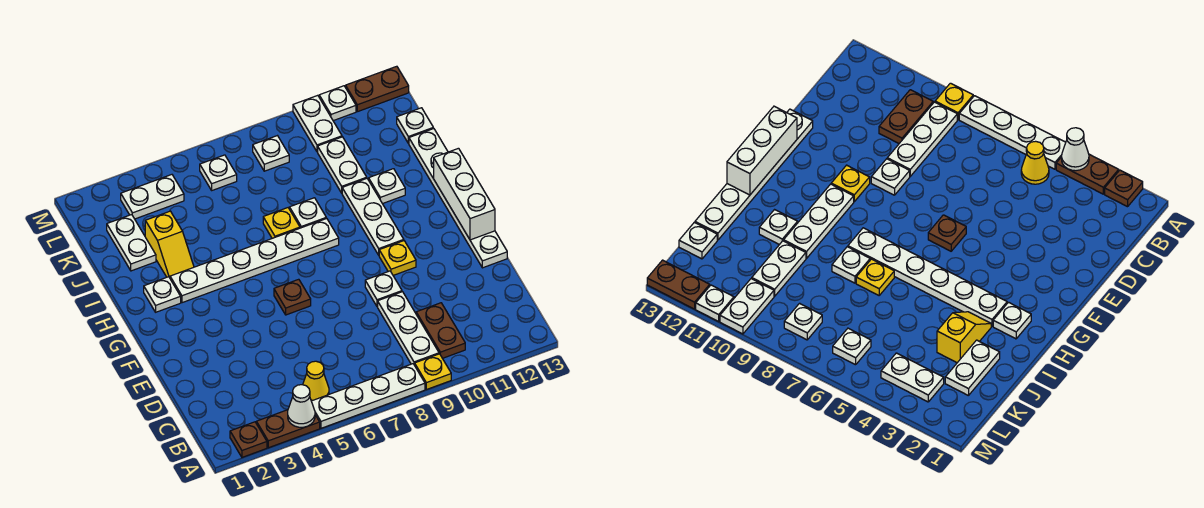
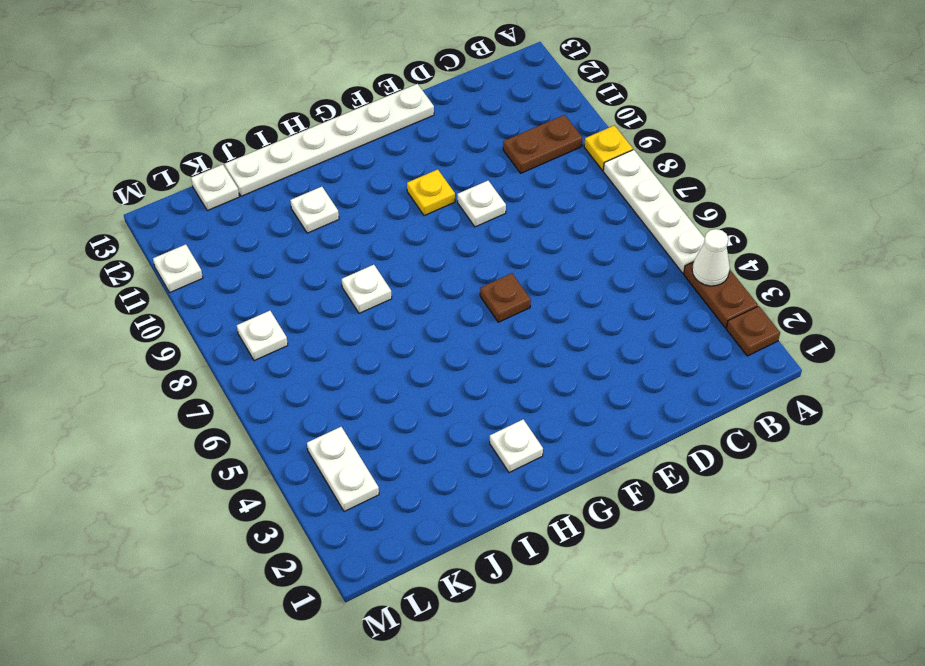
none -> yellow cone B5 level 1
none -> white plate B9:D9 level 1
none -> white plate G10:I10 level 1

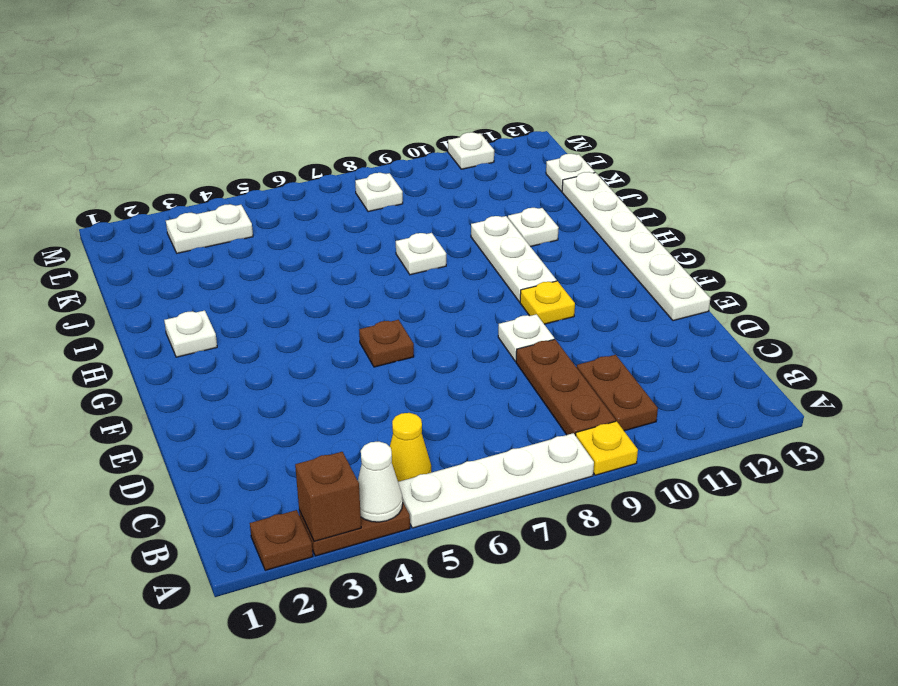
brown brick A3 level 2 -> none
brown plate B9:D9 level 1 -> white plate B9:D9 level 1
none -> white plate H3:H8 level 1
none -> yellow slope I3:J3 level 1 top J
none -> yellow plate I7 level 1

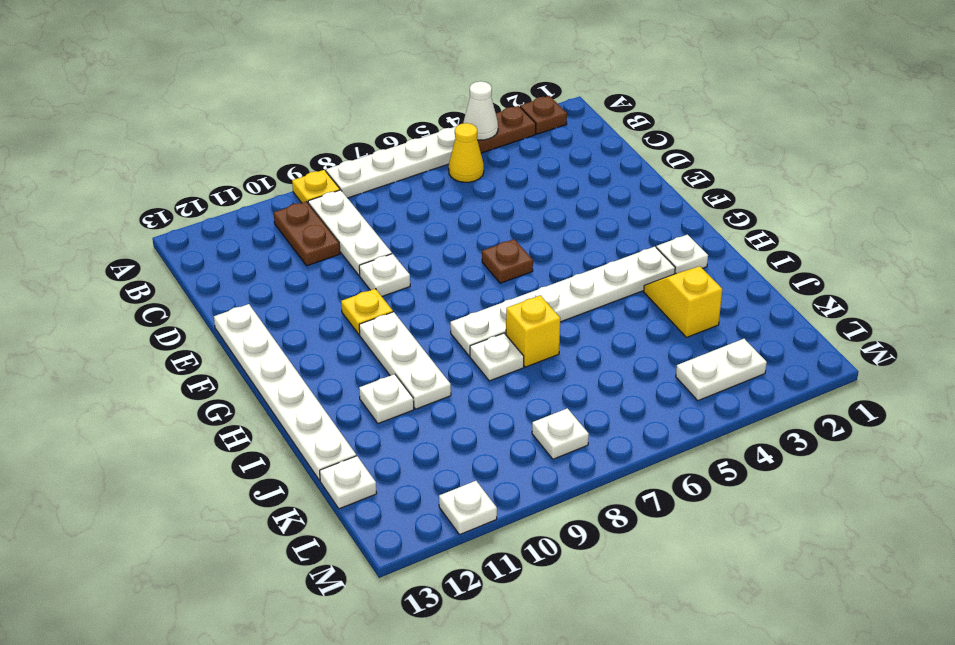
yellow brick I7 level 1 -> yellow plate I7 level 1
none -> white plate J2:K2 level 1
none -> white plate J10:K10 level 1
none -> white plate L6 level 1

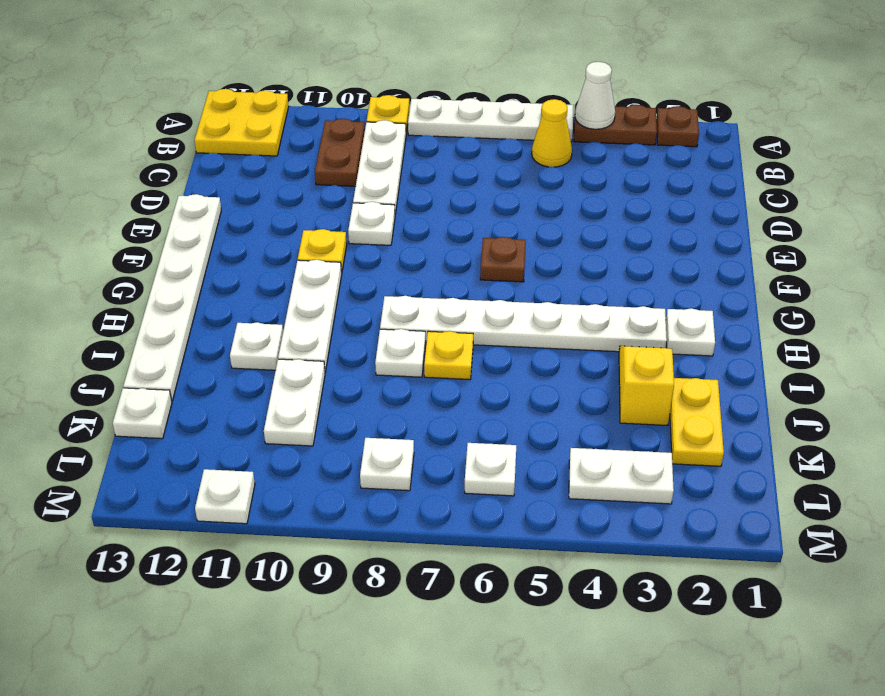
yellow plate A12:B13 level 1 -> none
yellow plate J2:K2 level 1 -> white plate J2:K2 level 1
none -> white plate L10:M10 level 1
none -> brown plate M12:M13 level 1
none -> white brick F13:H13 level 2

